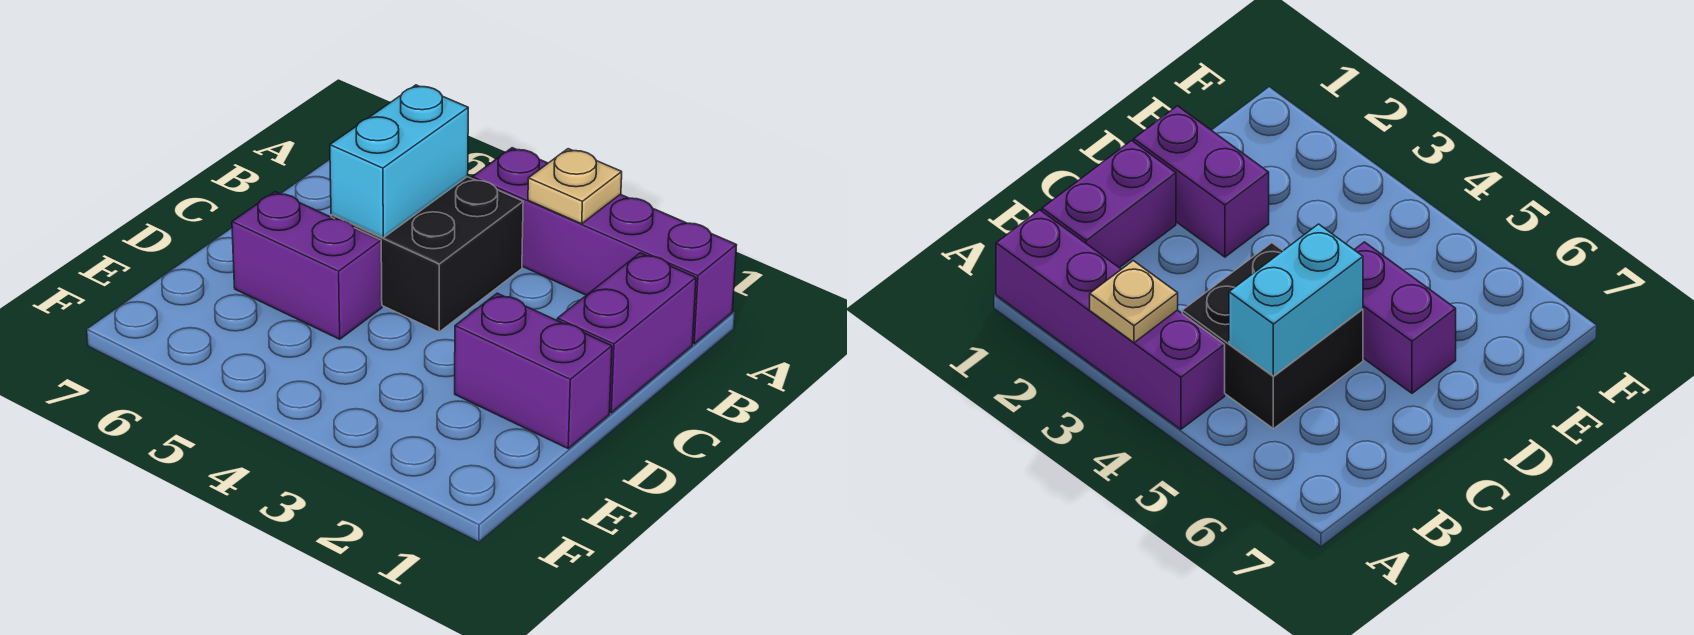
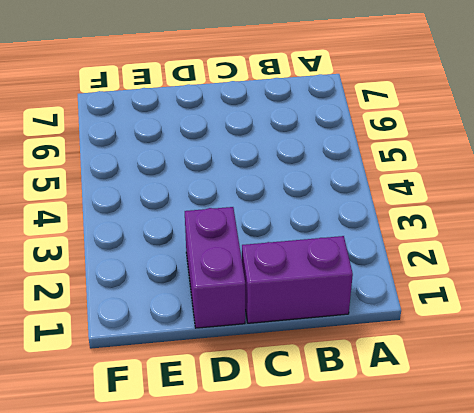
none -> purple brick A1:A4 level 1
none -> black brick B4:C5 level 1

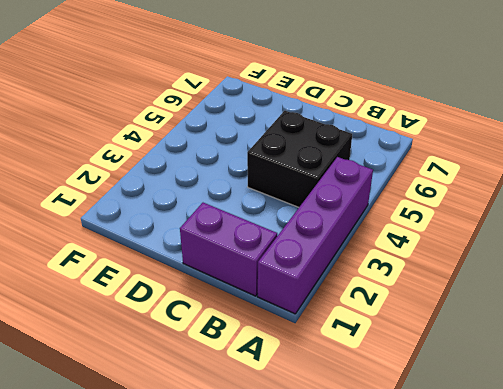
none -> purple brick D1:D2 level 1
none -> purple brick D5:D6 level 1

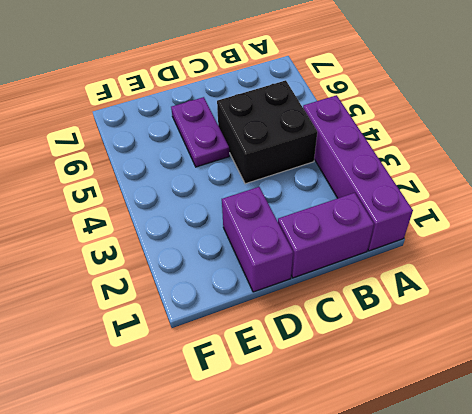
purple plate D5:D6 level 1 -> purple brick D5:D6 level 1
none -> tan plate A3 level 2
none -> cyan brick B5:C5 level 2

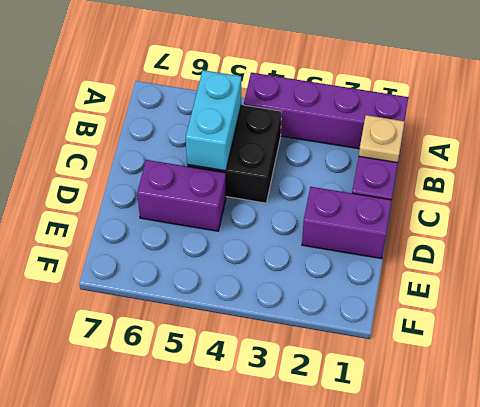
tan plate B1 level 2 -> tan plate A3 level 2

